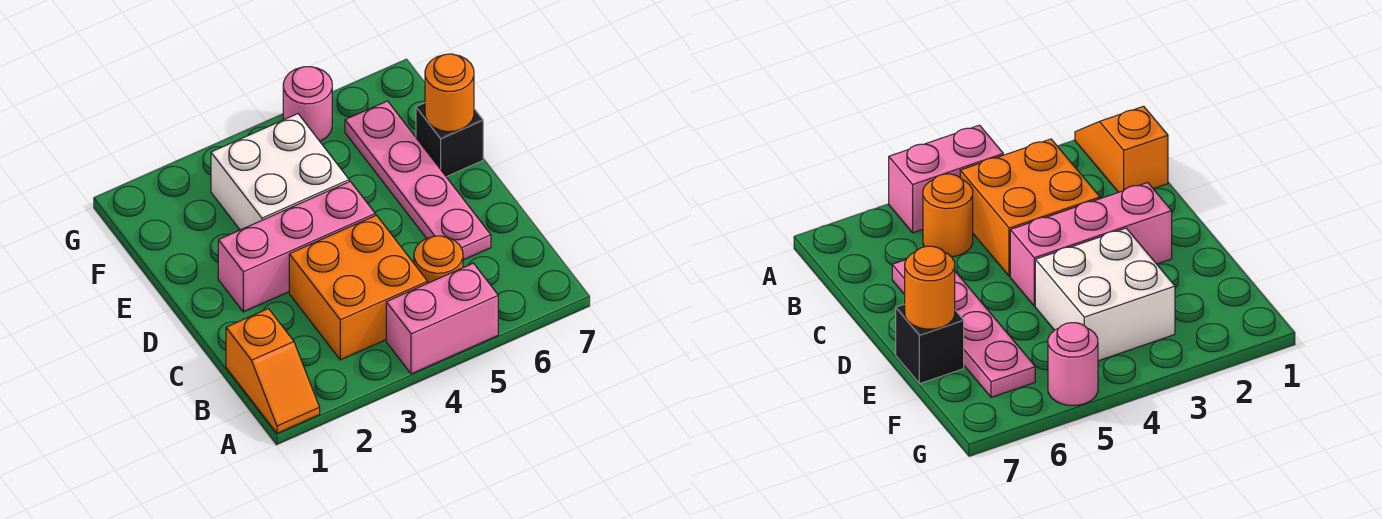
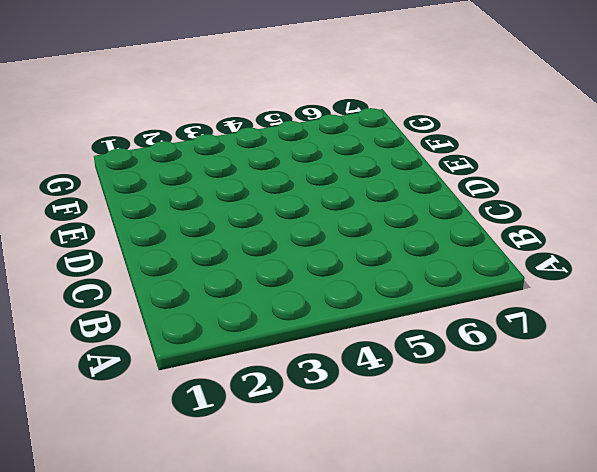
none -> orange slope A1:B1 level 1 top B
none -> pink brick A4:A5 level 1

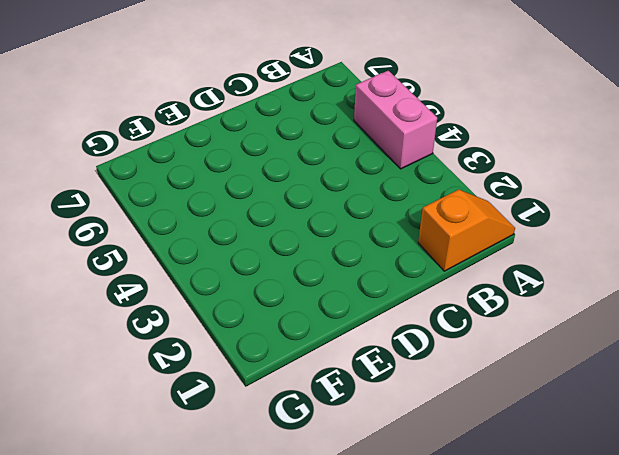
none -> orange brick B3:C4 level 1
none -> orange round brick B5 level 1

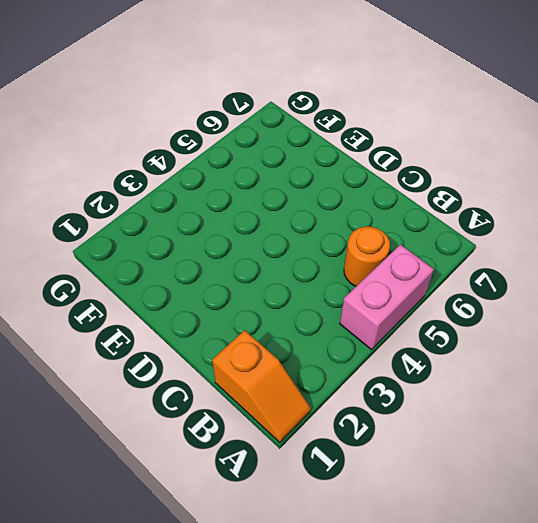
none -> orange brick B3:C4 level 1
none -> pink plate C6:F6 level 1

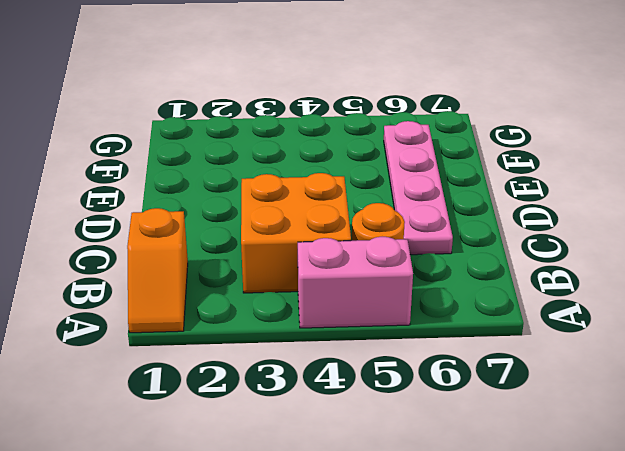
none -> pink brick D2:D4 level 1
none -> white brick E3:F4 level 1

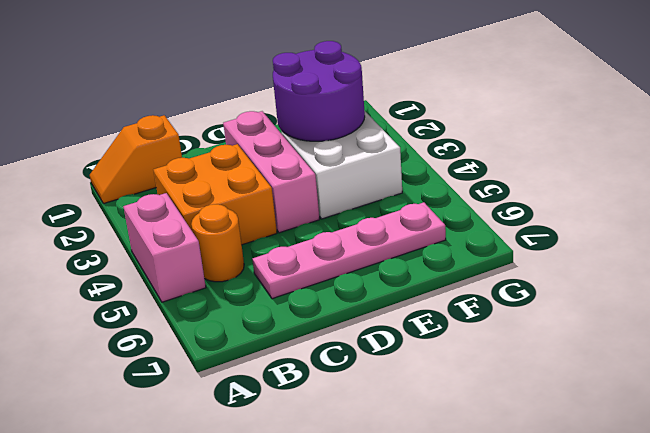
purple round brick E2:F3 level 2 -> none
none -> black brick E7 level 1
none -> pink round brick G5 level 1

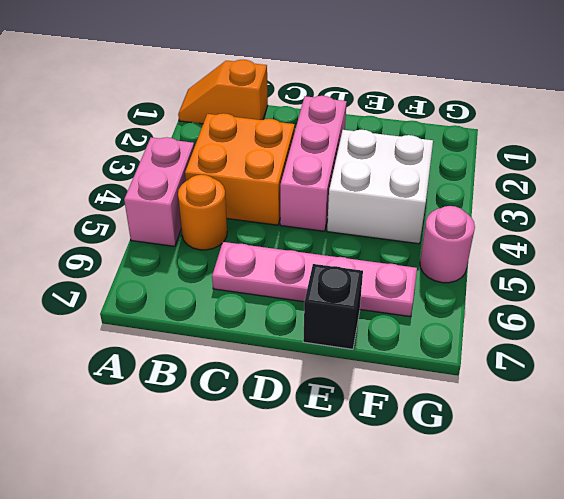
none -> orange round brick E7 level 2

